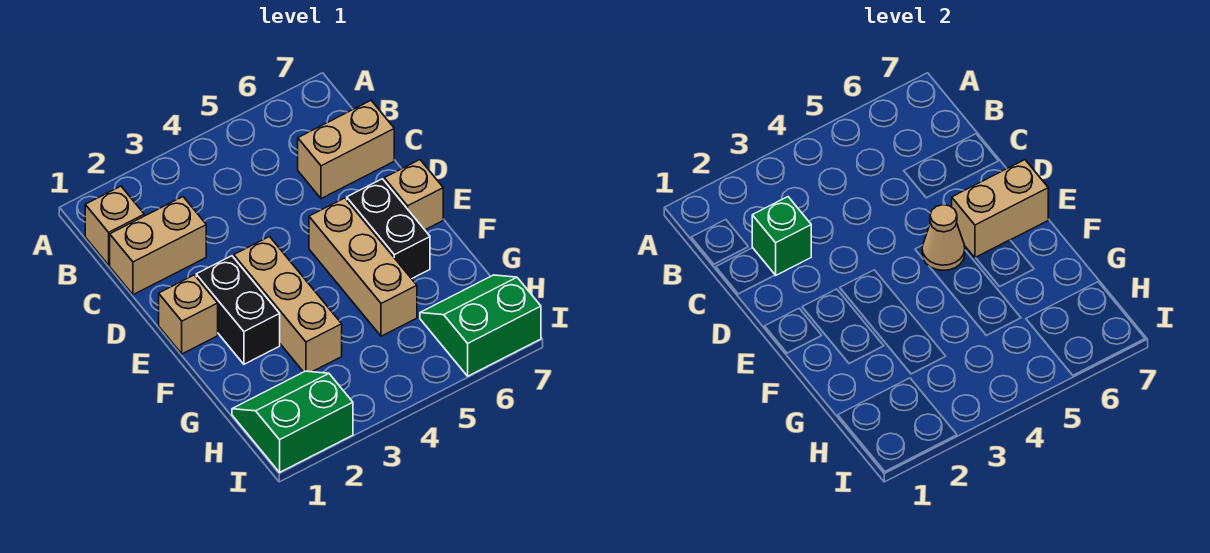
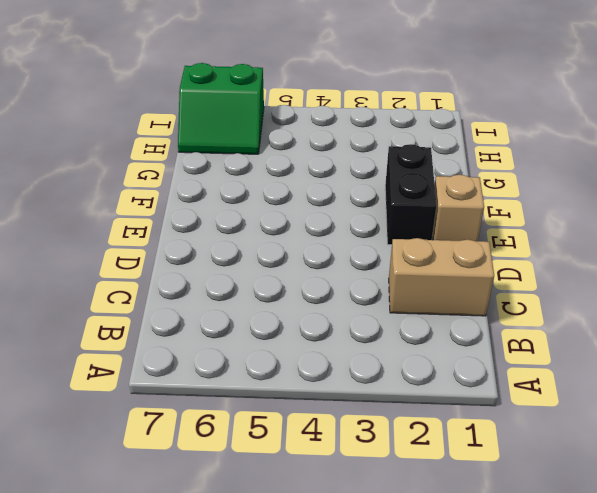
none -> tan brick B1 level 1
none -> tan brick C6:C7 level 1
none -> tan brick E3:G3 level 1

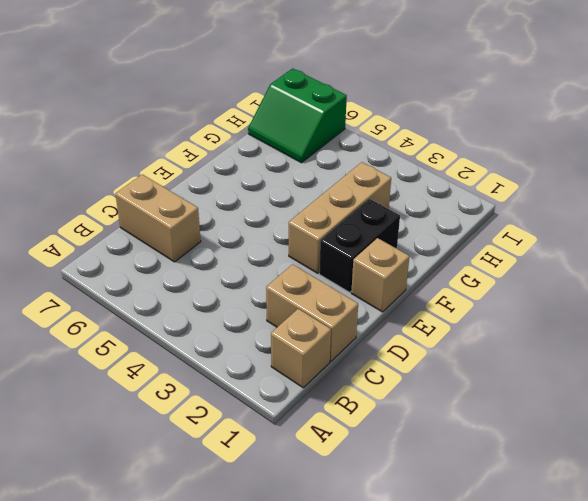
none -> tan brick E5:G5 level 1
none -> black brick E6:F6 level 1
none -> tan brick E7 level 1

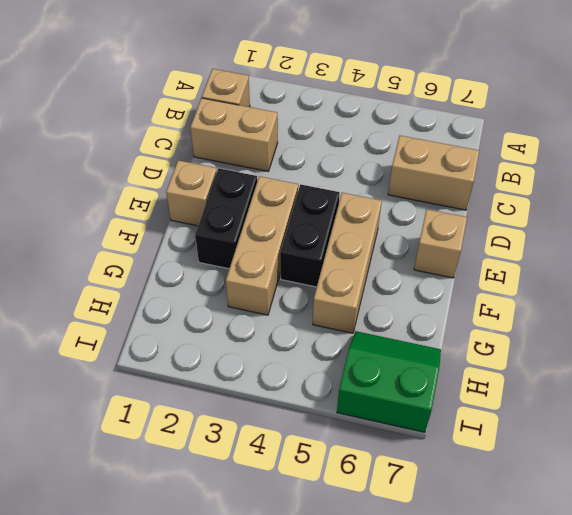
black brick E4:F4 level 1 -> black brick E6:F6 level 1
none -> green slope H1:I2 level 1 top I
none -> green brick C2 level 2
none -> tan cone E5 level 2

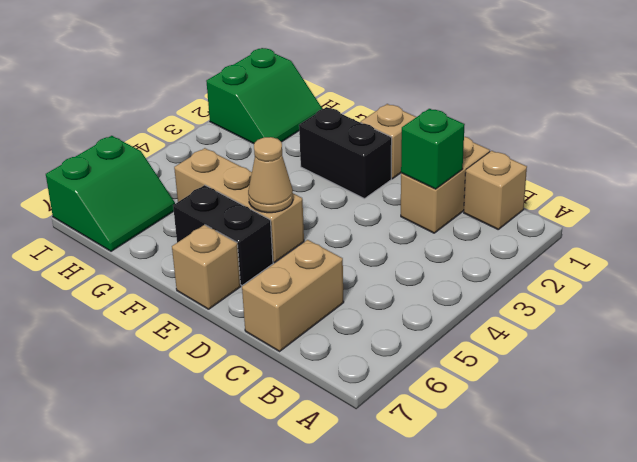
none -> tan brick E3:G3 level 1
none -> tan brick E6:E7 level 2

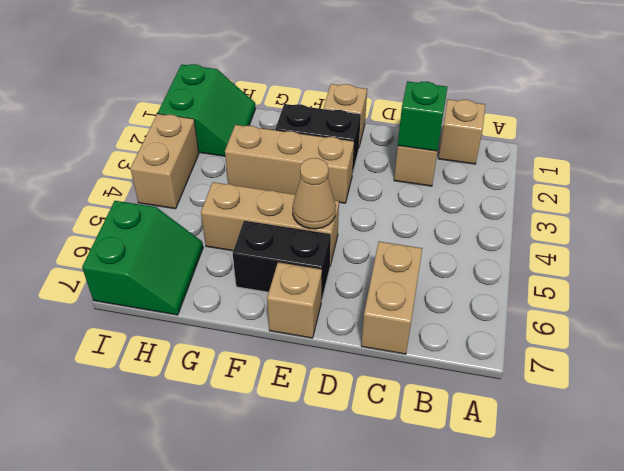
tan brick I3:I4 level 1 -> tan brick E6:E7 level 2

